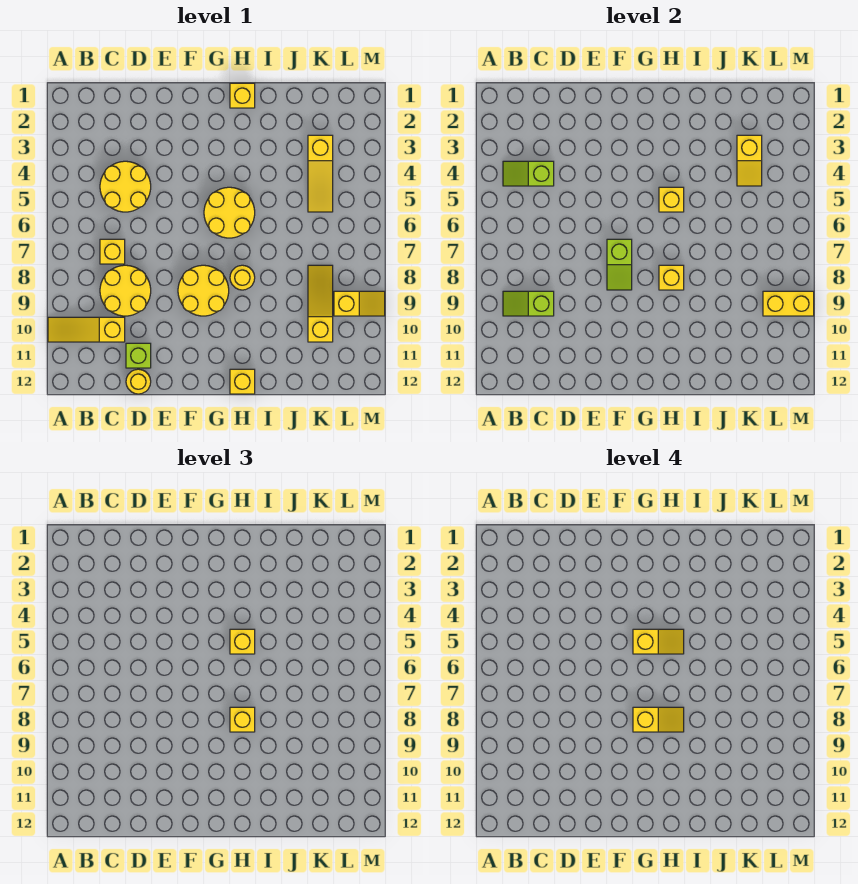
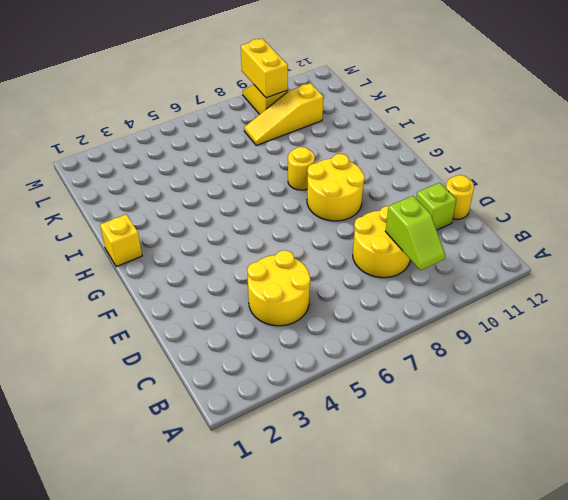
none -> yellow slope A10:C10 level 1 top C
none -> yellow brick C7 level 1
none -> yellow round brick G5:H6 level 1

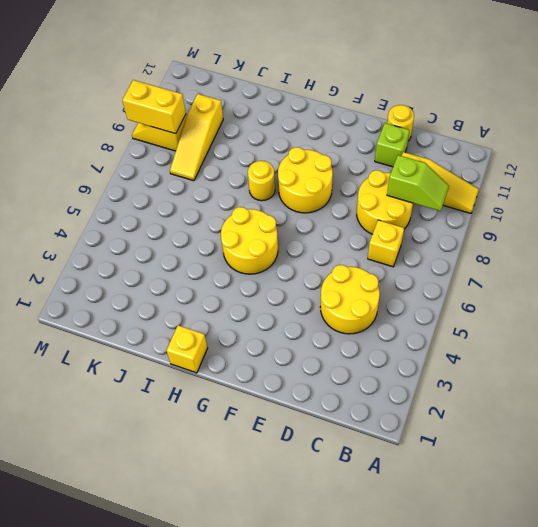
none -> yellow brick H12 level 1
none -> yellow slope K3:K5 level 1 top 3
none -> lime slope B4:C4 level 2 top C

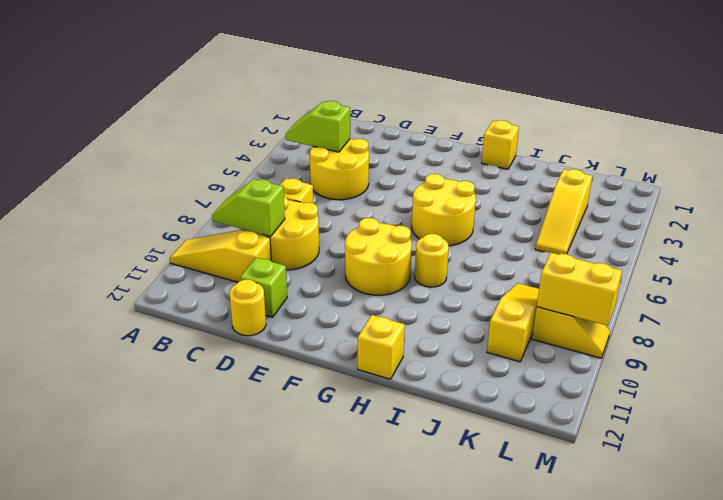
none -> lime slope F7:F8 level 2 top 7
none -> yellow brick H5 level 2
none -> yellow brick H8 level 2

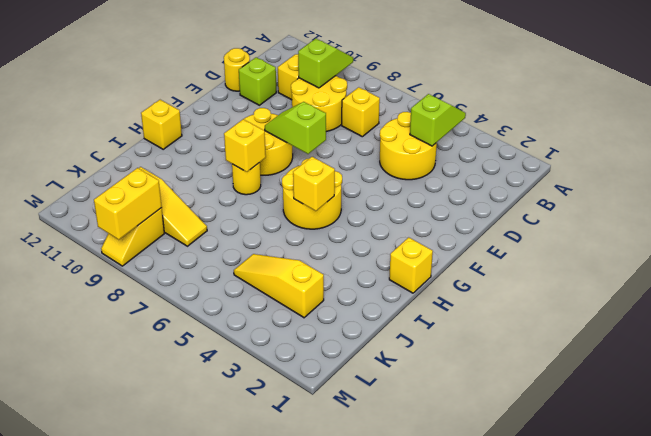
none -> yellow slope K3:K4 level 2 top 3
none -> yellow brick H5 level 3
none -> yellow brick H8 level 3

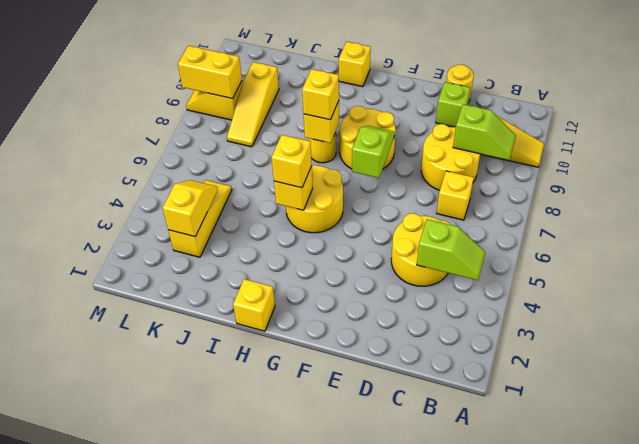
none -> yellow slope G5:H5 level 4 top G
none -> yellow slope G8:H8 level 4 top G

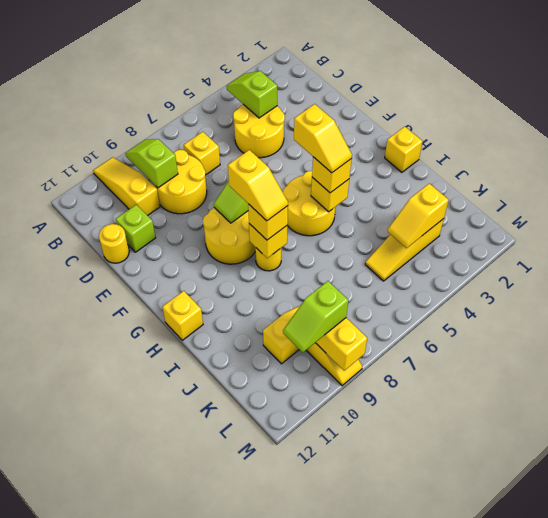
lime slope L9:L10 level 3 top 9 -> none

